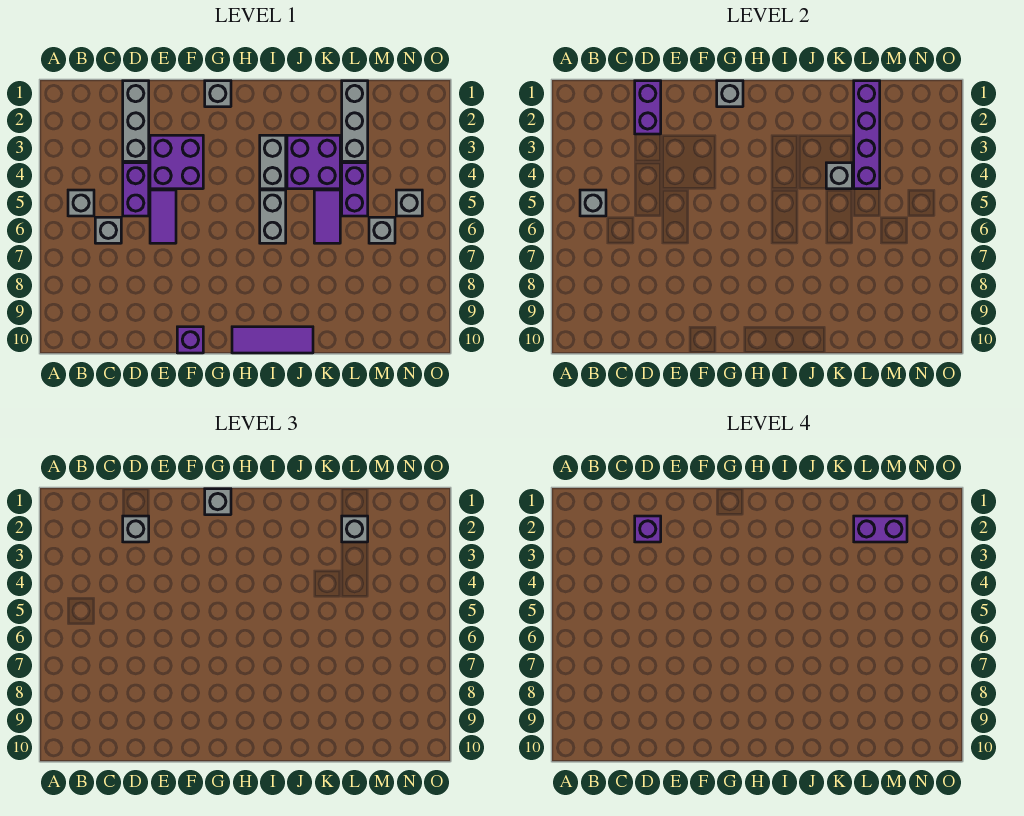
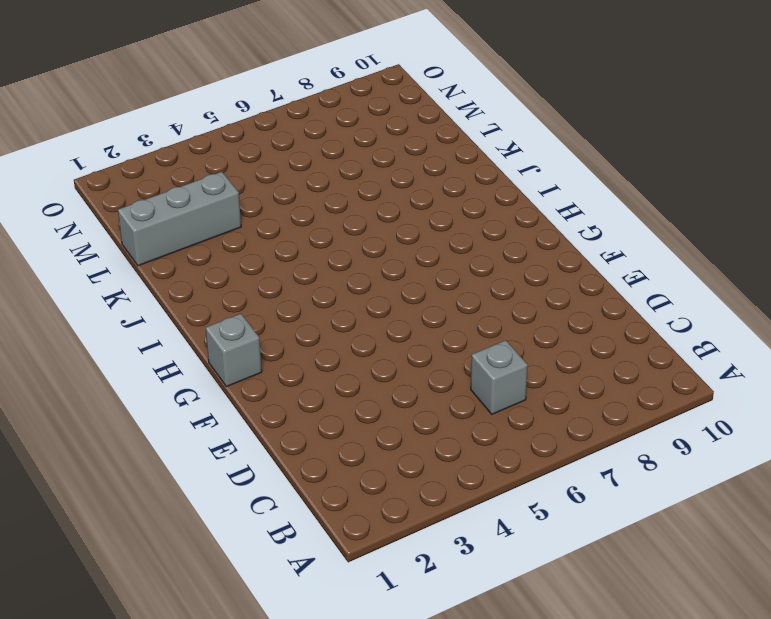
none -> grey brick B5 level 1
none -> grey brick D1:D3 level 1
none -> purple brick D4:D5 level 1

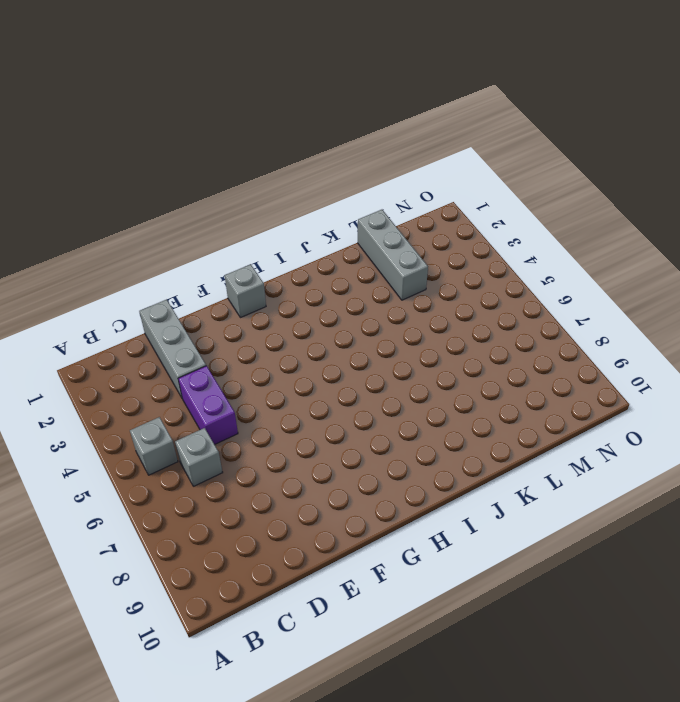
none -> purple brick E3:F4 level 1
none -> purple tile E5:E6 level 1
none -> purple brick F10 level 1

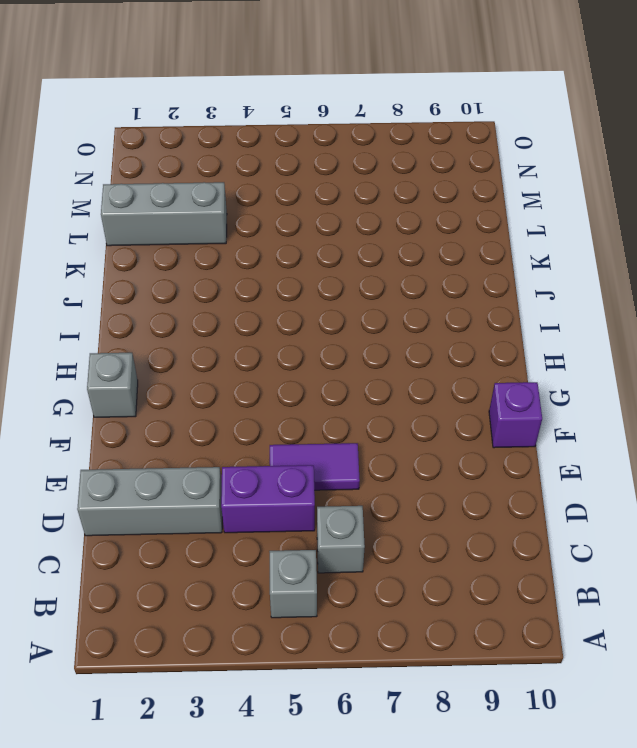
none -> purple brick E3:F4 level 1
none -> purple tile H10:J10 level 1
none -> grey brick I3:I4 level 1

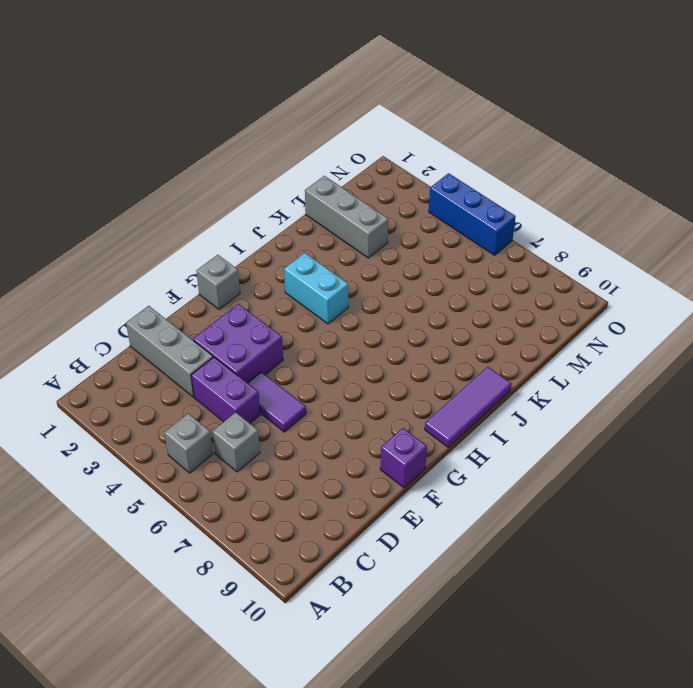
cyan brick I3:I4 level 1 -> grey brick I3:I4 level 1
blue brick O4:O6 level 1 -> none
none -> grey brick I5:I6 level 1
none -> purple brick J3:K4 level 1
none -> purple tile K5:K6 level 1

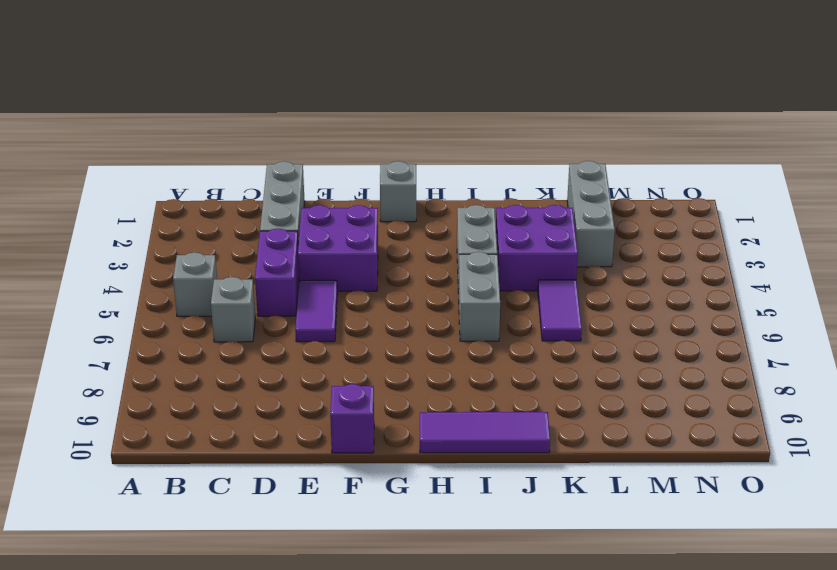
none -> purple brick L4:L5 level 1
none -> grey brick M6 level 1
none -> grey brick N5 level 1

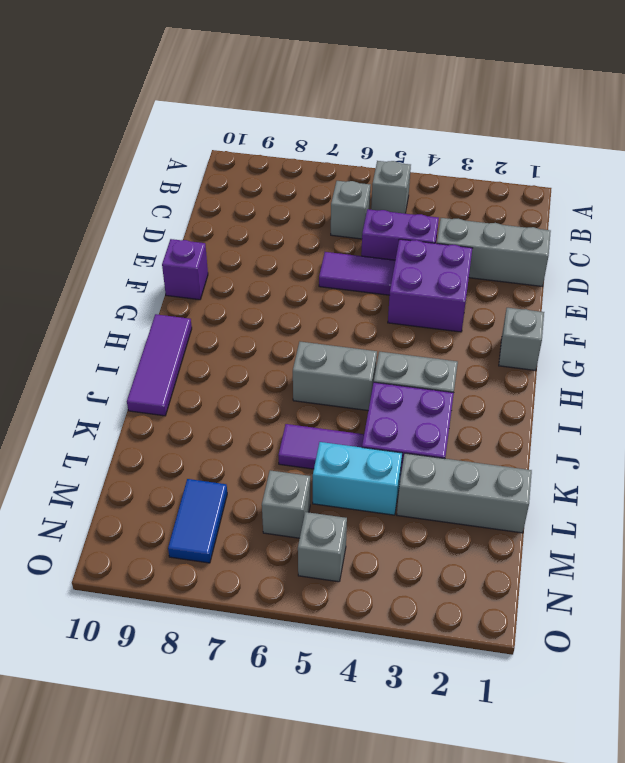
cyan brick L4:L5 level 1 -> purple brick L4:L5 level 1
blue tile M8:N8 level 1 -> none
none -> grey brick B5 level 2
none -> purple brick D1:D2 level 2
none -> grey brick G1 level 2

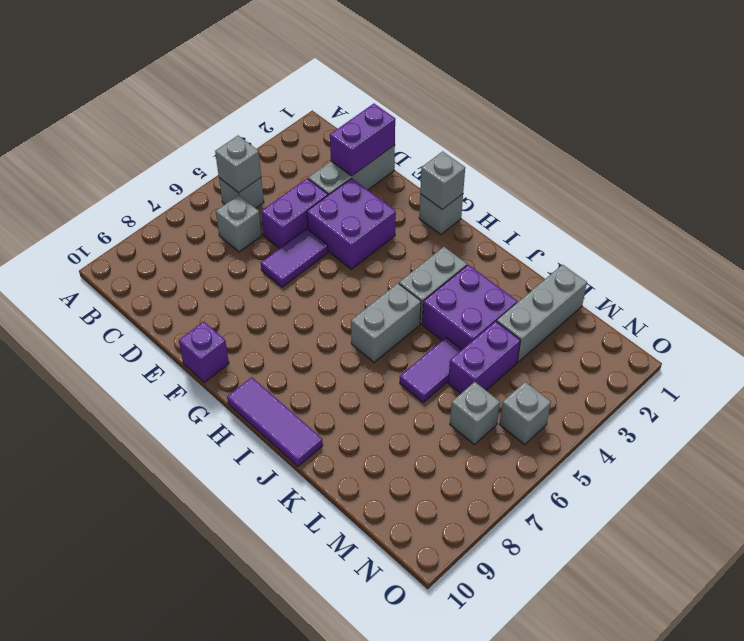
none -> grey brick K4 level 2
none -> purple brick L1:L4 level 2
none -> grey brick D2 level 3

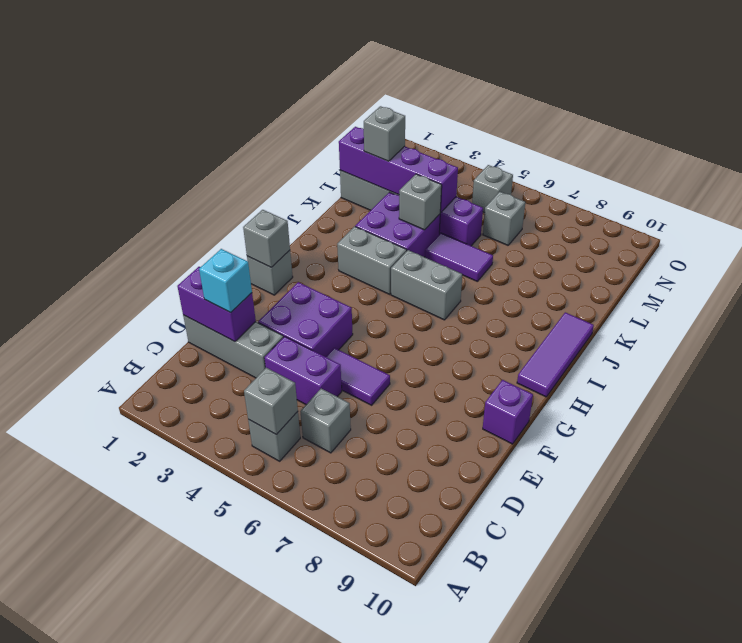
cyan brick D2 level 3 -> grey brick D2 level 3
none -> grey brick G1 level 3
none -> purple brick D2 level 4
none -> purple brick L2:M2 level 4

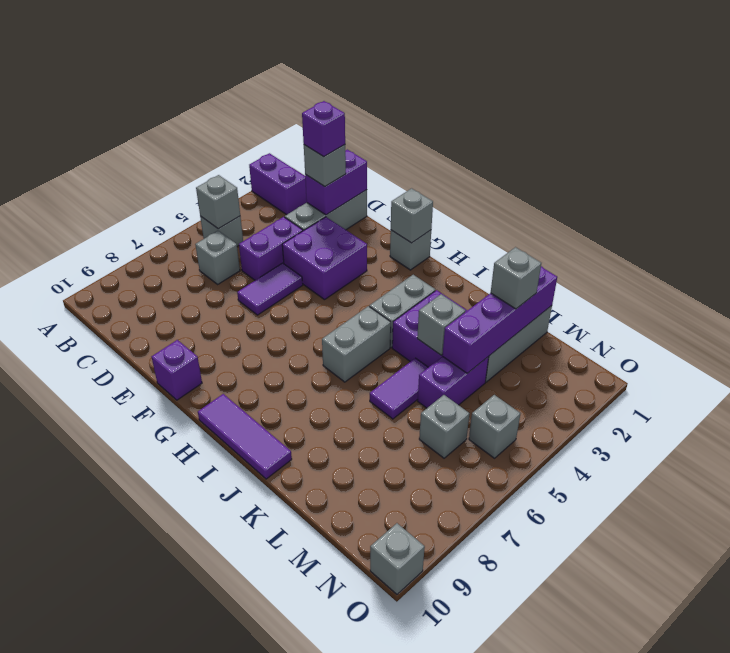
purple brick A2:B2 level 1 -> purple brick L2:M2 level 4
grey brick O10 level 1 -> grey brick G1 level 3

